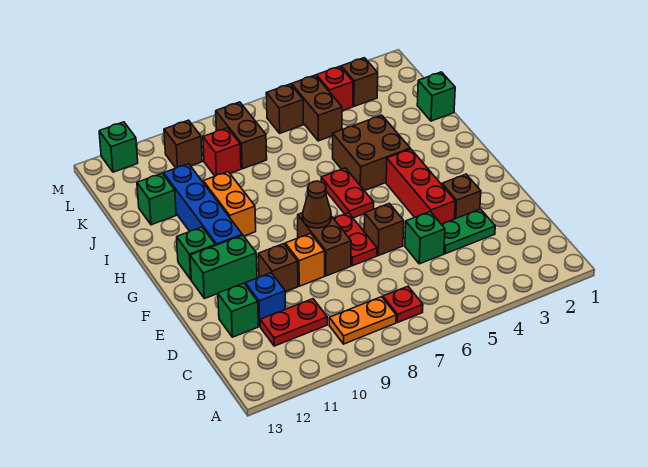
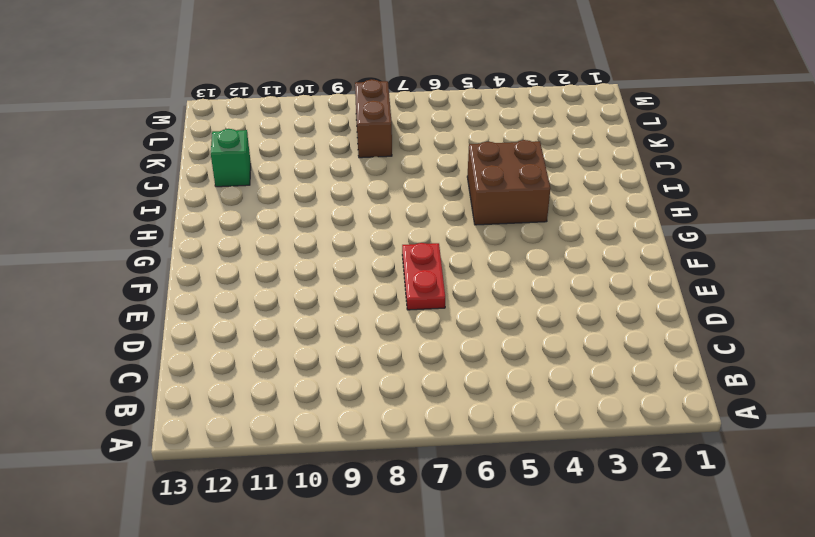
none -> red plate B7 level 1
none -> orange plate B8:B9 level 1
none -> red plate C10:C11 level 1
none -> green plate D3:D4 level 1

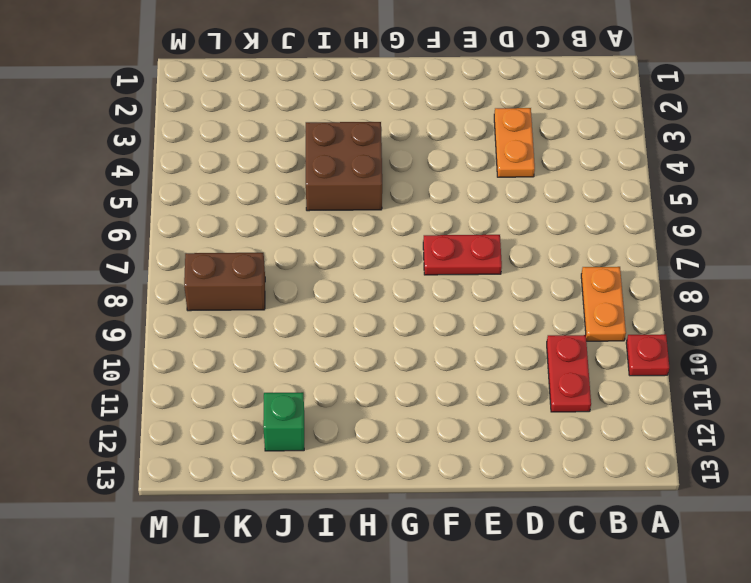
red plate A10 level 1 -> red plate B7 level 1
orange plate D3:D4 level 1 -> green plate D3:D4 level 1
none -> green brick D5 level 1
none -> blue brick D11 level 1
none -> green brick D12 level 1
none -> brown brick E3 level 1

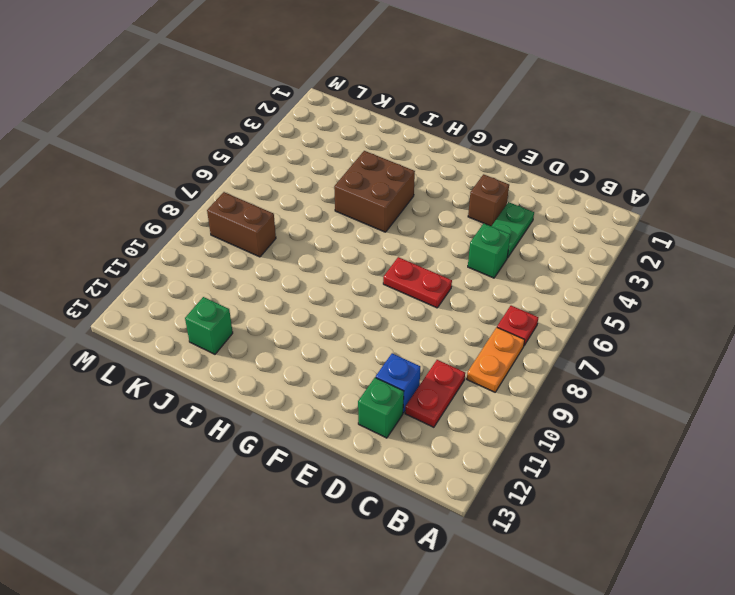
none -> red brick E4:G4 level 1
none -> brown brick E6 level 1
none -> brown brick E8:F8 level 1
none -> orange brick E9 level 1

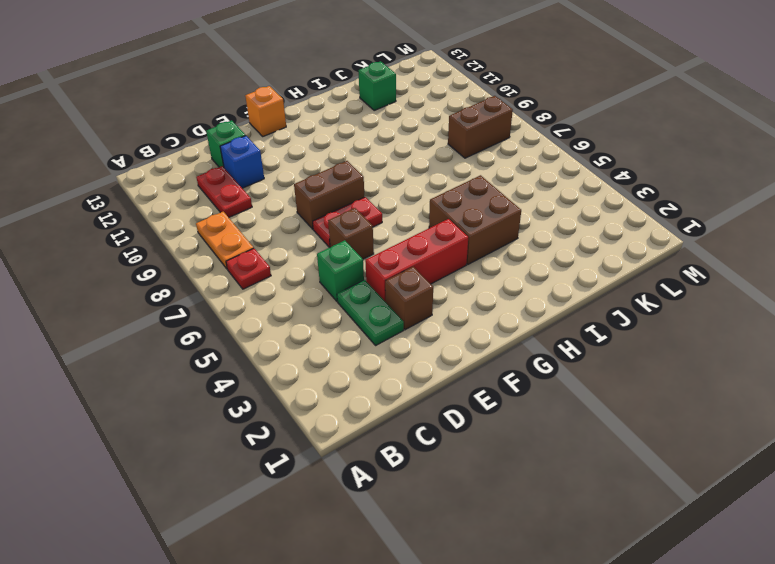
orange brick F13 level 1 -> orange brick E9 level 1
none -> brown brick E10 level 1
none -> green brick F11:F12 level 1
none -> red plate G6:H6 level 1
none -> blue brick G11:J11 level 1

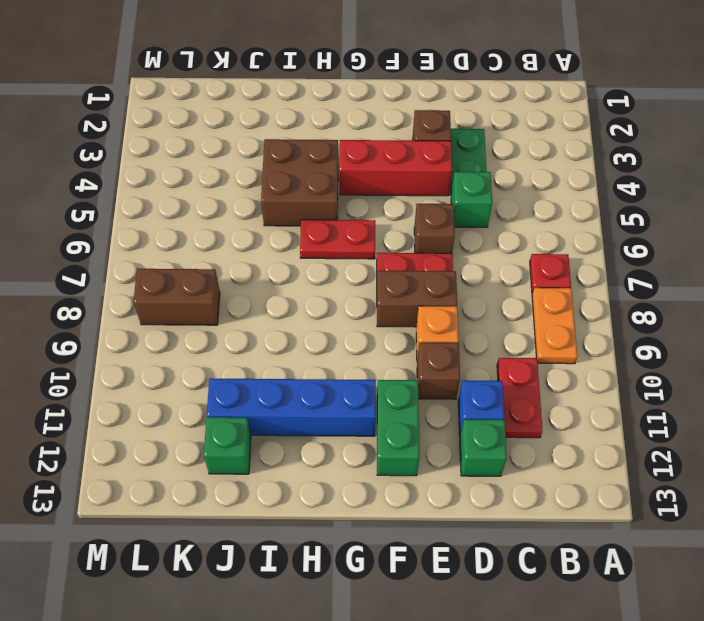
none -> green brick G12 level 1
none -> orange brick H10:I10 level 1
none -> green brick J1 level 1
none -> brown brick K5:L5 level 1

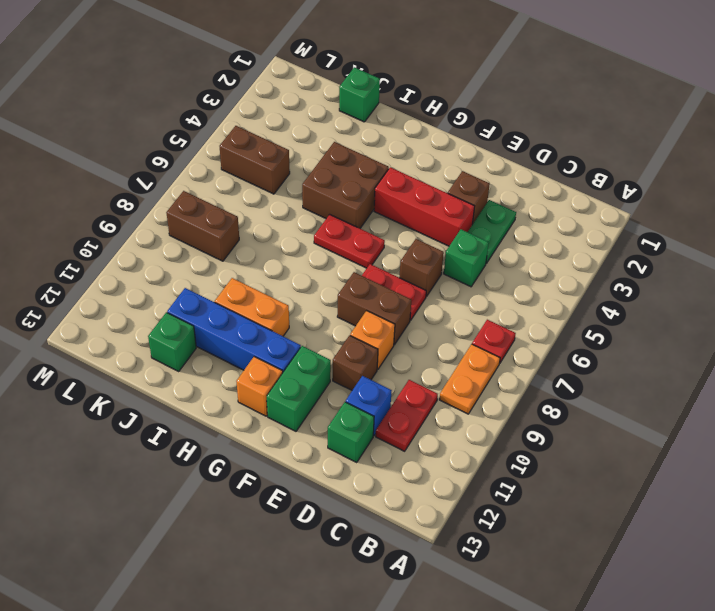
orange brick G12 level 1 -> green brick G12 level 1
none -> red brick K9 level 1
none -> brown brick L3 level 1
none -> red brick L4 level 1
none -> brown brick L6 level 1

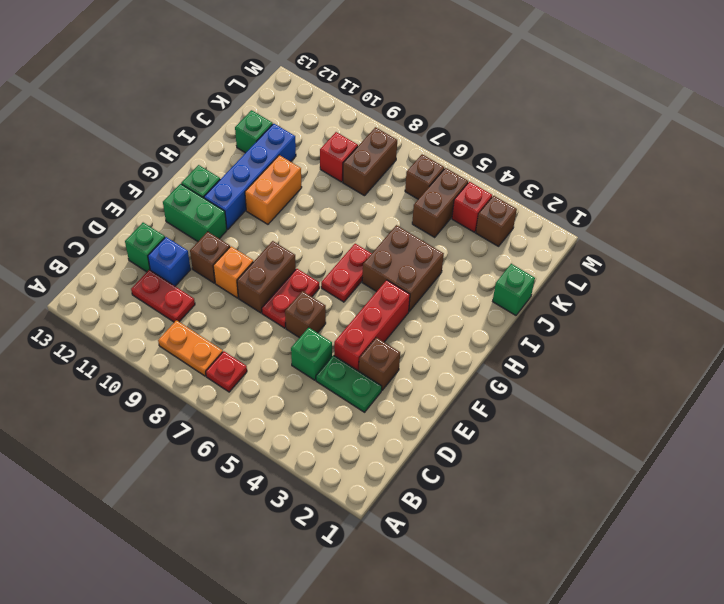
none -> brown brick L10 level 1
none -> green brick M12 level 1
none -> brown cone F8 level 2

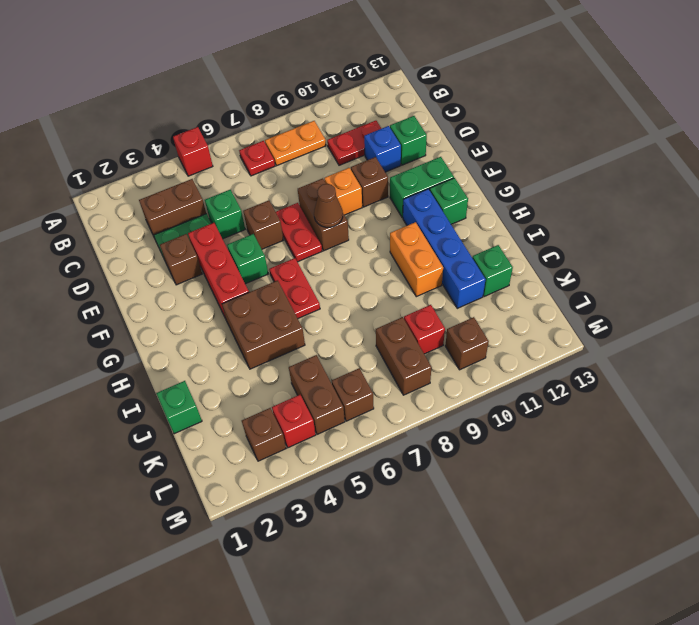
red brick A5 level 1 -> none
brown brick C3:C4 level 1 -> none
green brick F5 level 1 -> green brick M12 level 1

